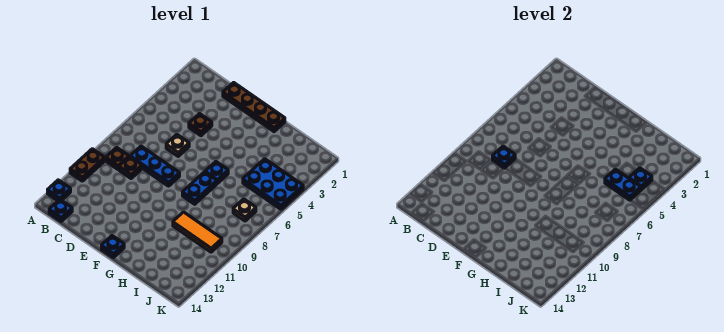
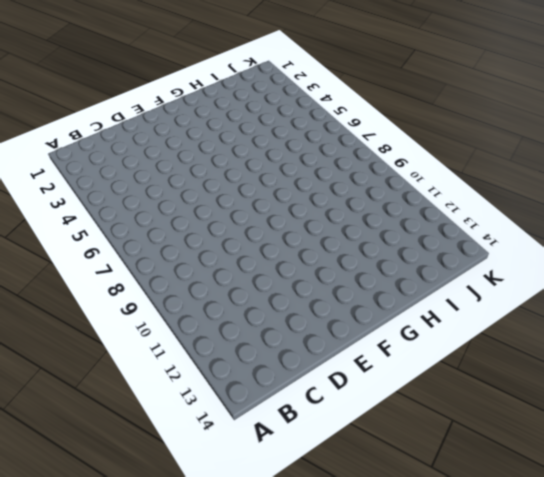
none -> brown plate A10:A11 level 1
none -> blue plate A13 level 1
none -> brown plate B9 level 1

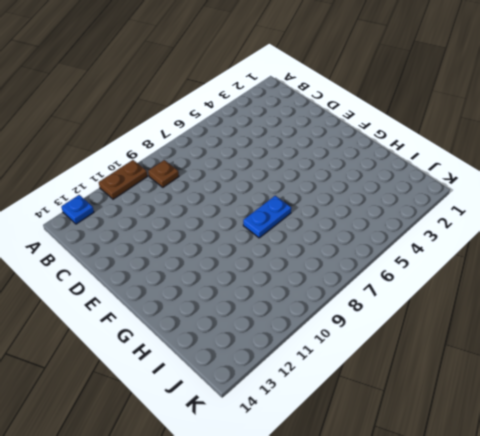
none -> blue plate B14 level 1
none -> blue plate C8:E8 level 1
none -> brown plate C9 level 1

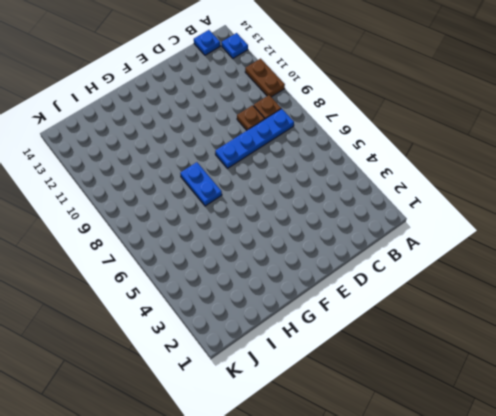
blue plate B8:E8 level 1 -> blue plate C8:E8 level 1
none -> brown plate D1:G1 level 1
none -> brown plate D4 level 1
none -> tan plate D6 level 1

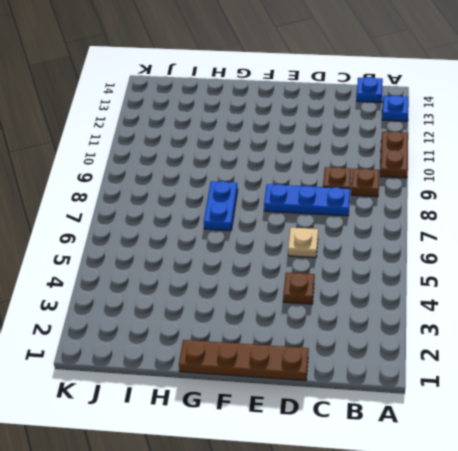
none -> blue plate F14 level 1
none -> blue plate G6 level 1
none -> orange tile H10:J10 level 1

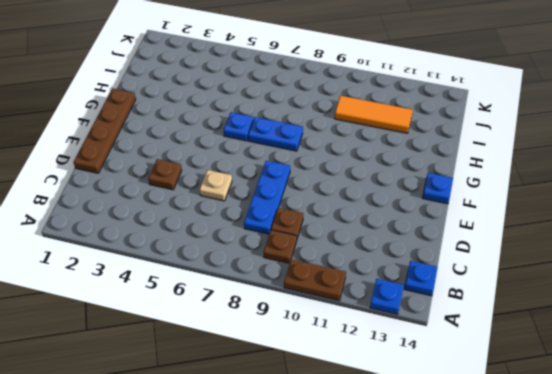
orange tile I10:I12 level 1 -> orange tile H10:J10 level 1
none -> blue plate I4:K5 level 1
none -> tan plate J7 level 1
none -> blue plate C8 level 2

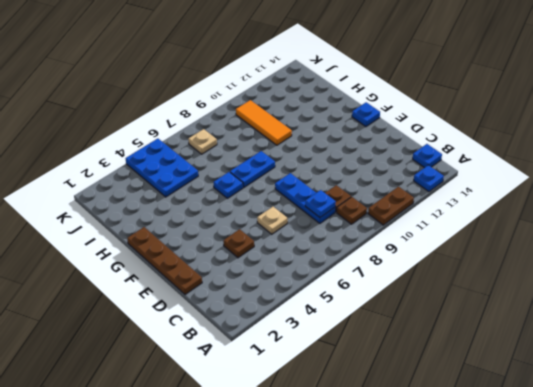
none -> blue plate I5:J5 level 2
none -> blue plate J4 level 2

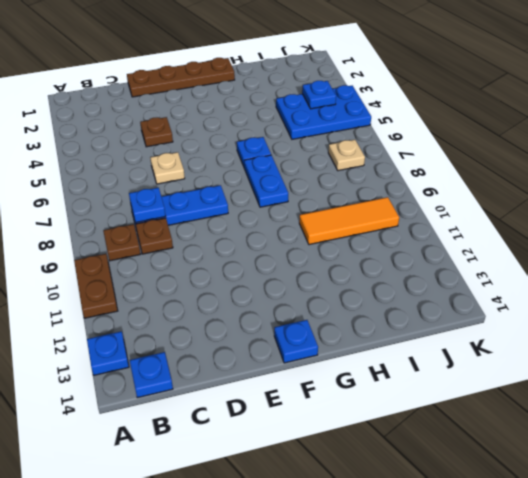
none -> blue plate I5:J5 level 2

